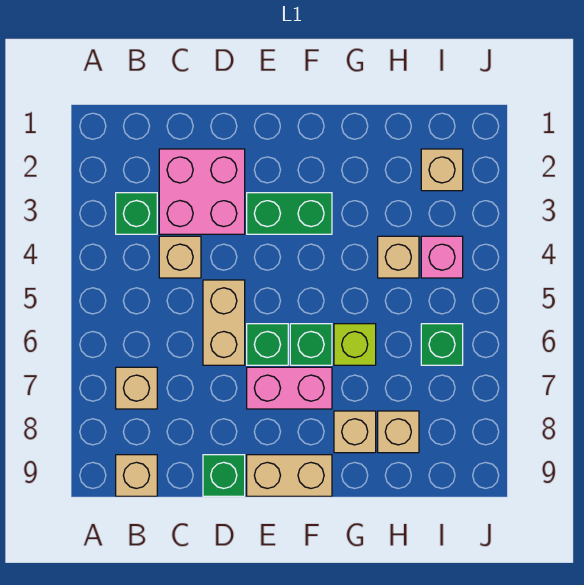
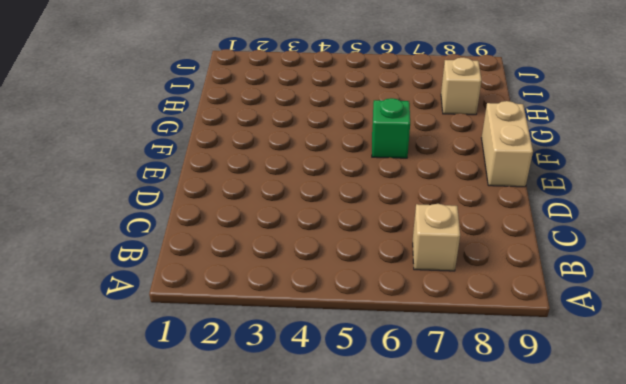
none -> green brick B3 level 1
none -> tan brick B9 level 1
none -> pink brick C2:D3 level 1

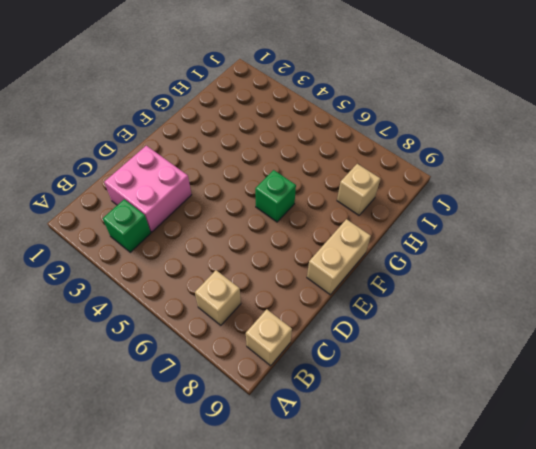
none -> tan brick C4 level 1
none -> tan brick D5:D6 level 1
none -> green brick D9 level 1

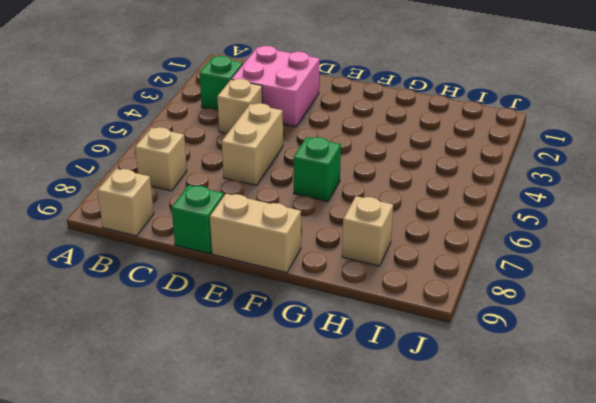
none -> green brick E3:F3 level 1
none -> green brick E6 level 1
none -> pink brick E7:F7 level 1

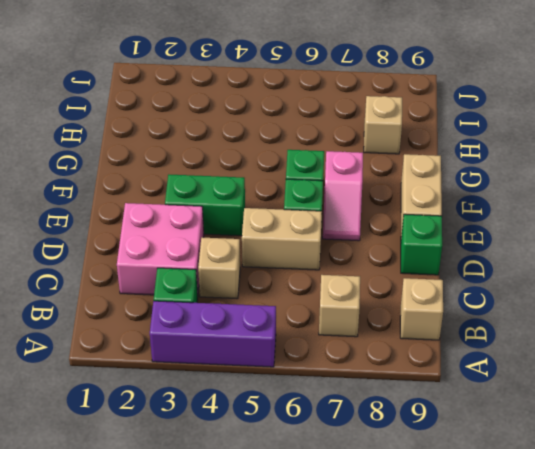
purple brick A3:A5 level 1 -> none
green brick E3:E4 level 1 -> green brick E3:F3 level 1
pink slope E7:F7 level 1 top F -> pink brick E7:F7 level 1
none -> lime brick G6 level 1
none -> tan brick G8 level 1
none -> tan brick H4 level 1

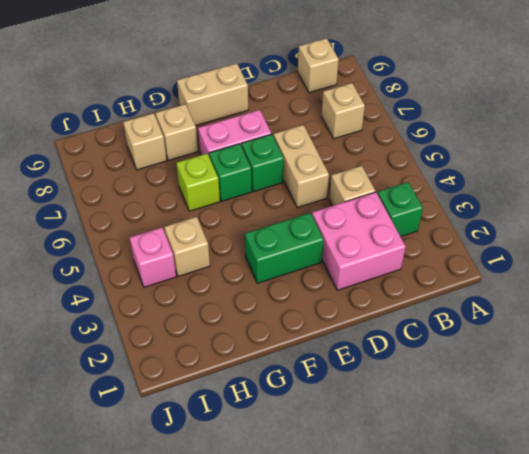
none -> green brick D9 level 1
none -> tan brick I2 level 1
none -> green brick I6 level 1

